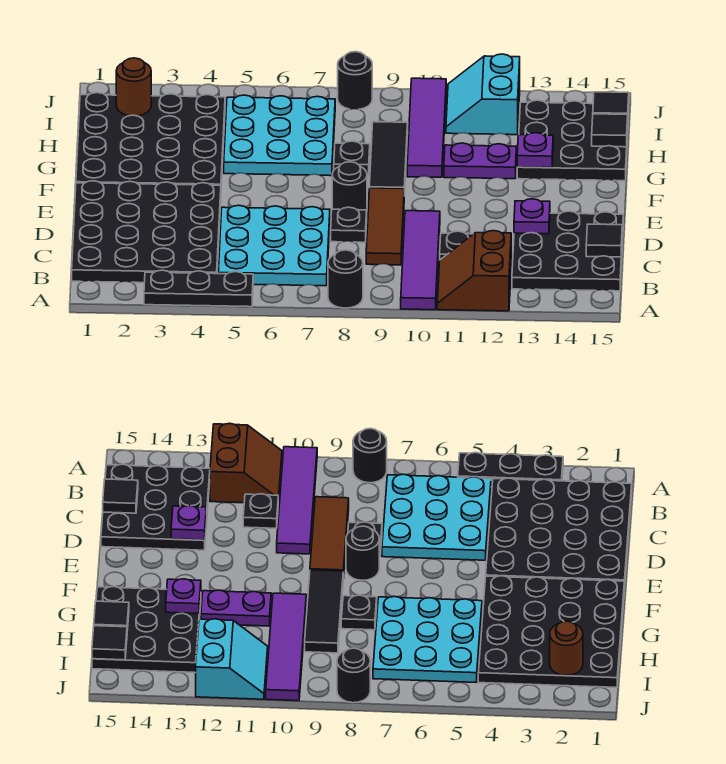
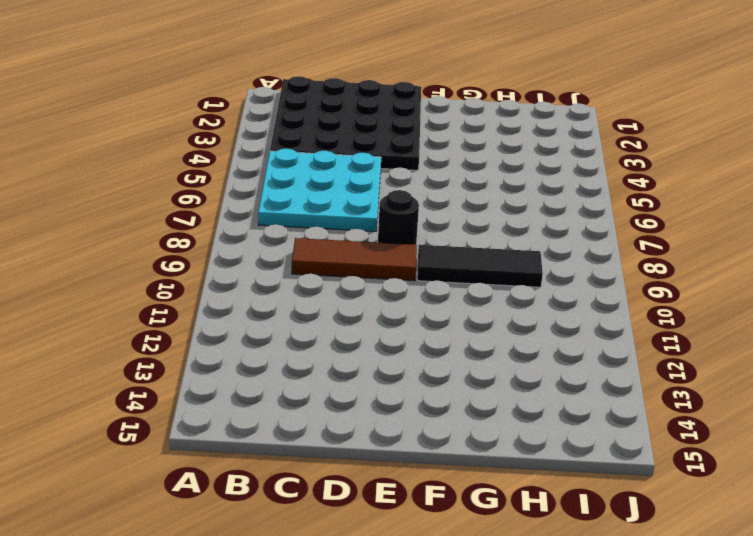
none -> black plate A3:A5 level 1
none -> black round brick A8 level 1
none -> purple tile A10:D10 level 1

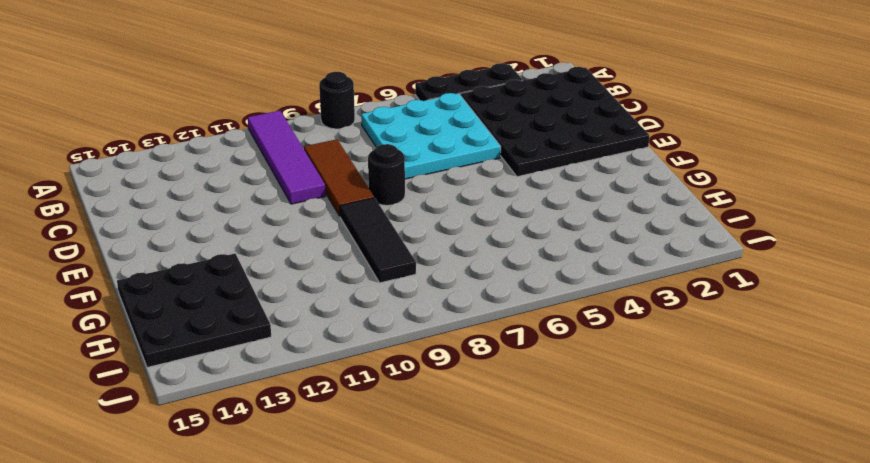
none -> brown slope A11:B12 level 1 top 12
none -> black plate B13:D15 level 1
none -> black plate C11 level 1

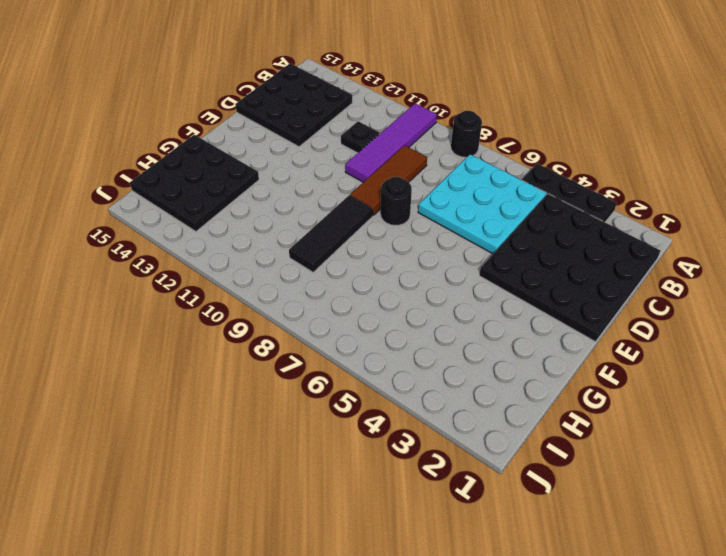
none -> brown slope A11:B12 level 1 top 12
none -> black plate D8 level 1
none -> black plate F1:I4 level 1

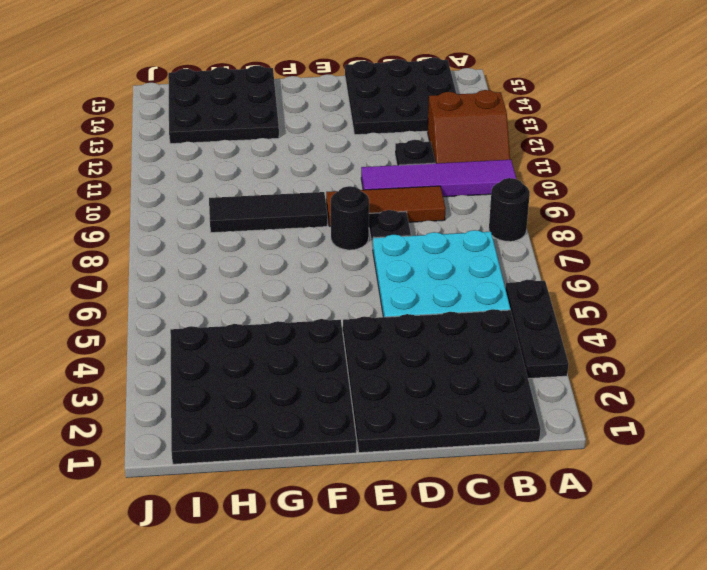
none -> cyan plate G5:I7 level 1
none -> black plate G8 level 1
none -> purple tile G10:J10 level 1

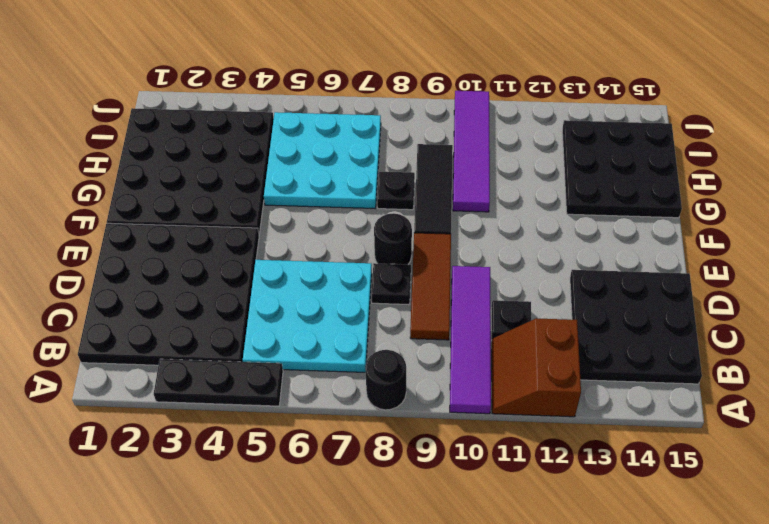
none -> purple plate G11:G12 level 1
none -> cyan slope I11:J12 level 1 top 12
none -> black round brick J8 level 1

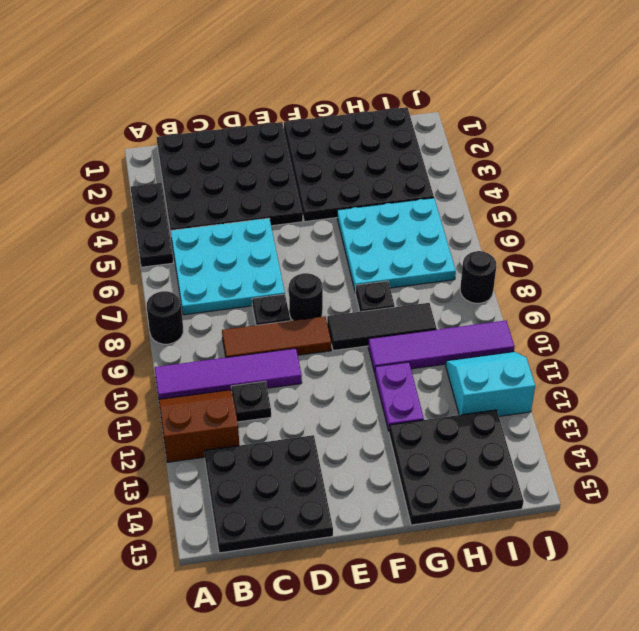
none -> black tile C15 level 2
none -> purple plate D13 level 2
none -> purple plate G13 level 2

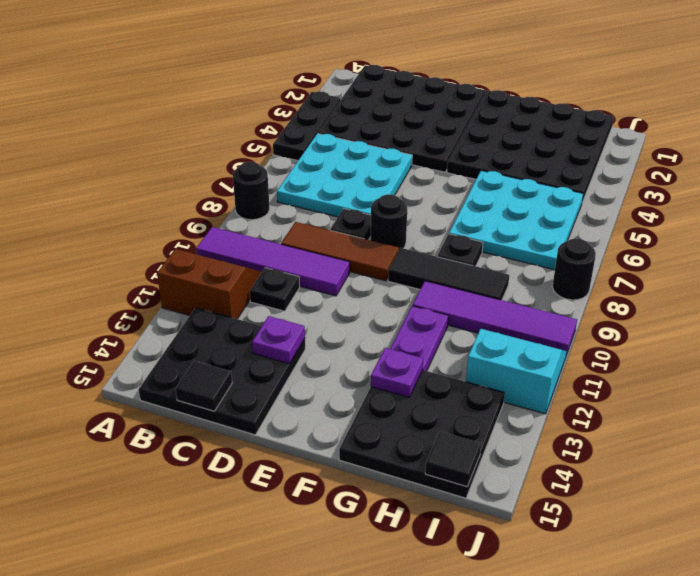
none -> black tile H15 level 2
none -> brown round brick I2 level 2

